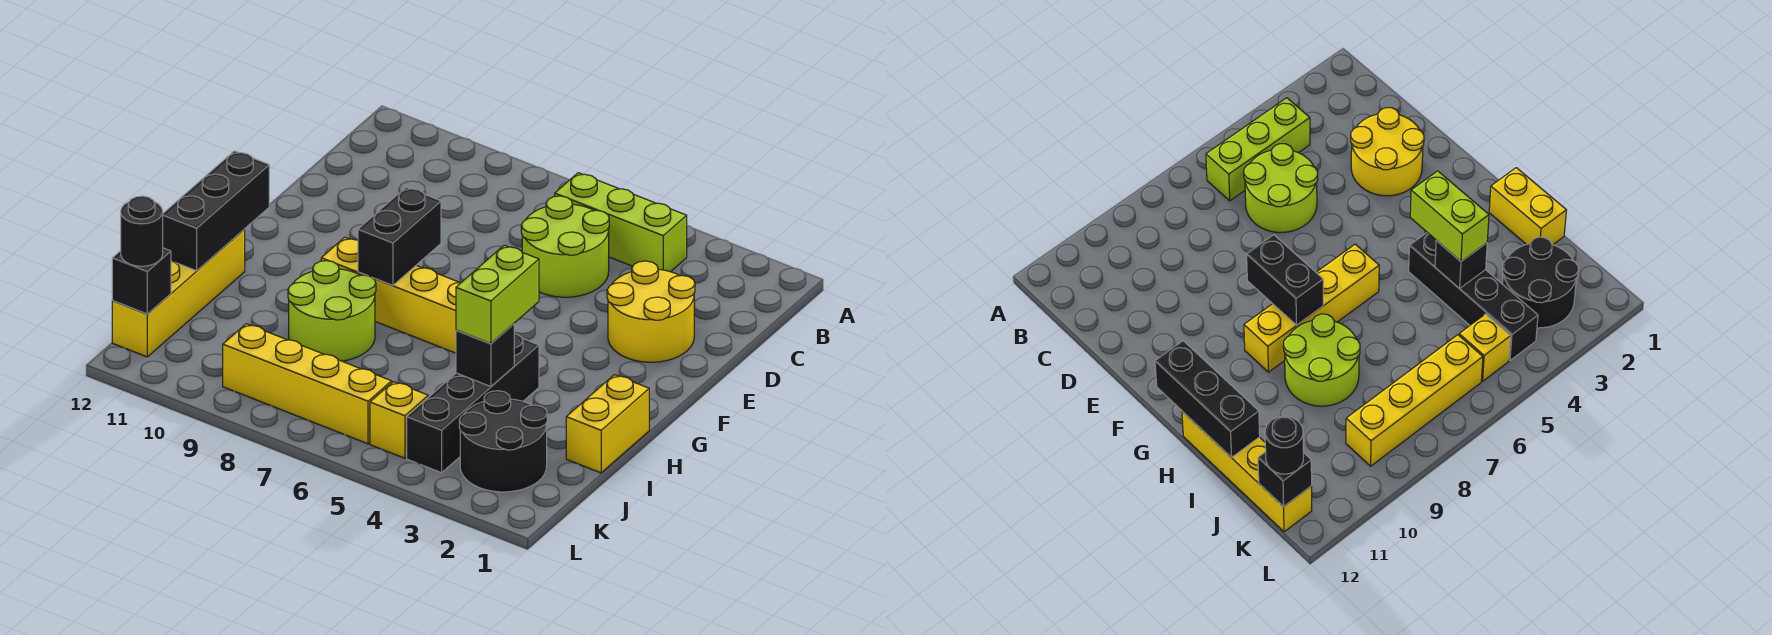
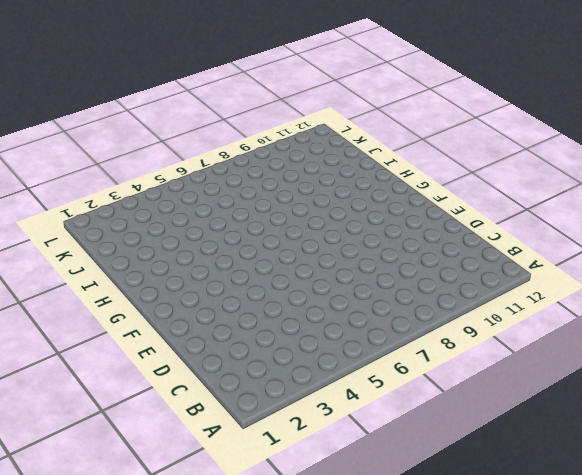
none -> lime brick B4:B6 level 1
none -> lime round brick C5:D6 level 1
none -> yellow round brick D2:E3 level 1

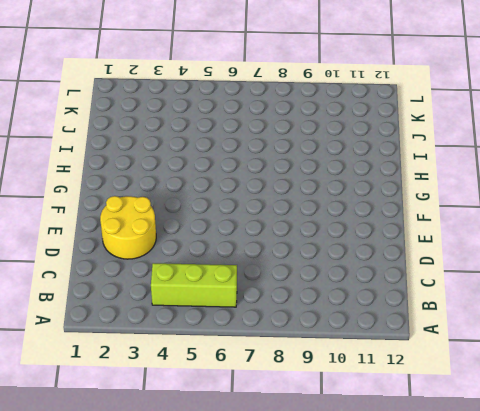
none -> lime round brick C5:D6 level 1
none -> yellow brick G6:G9 level 1
none -> yellow brick H1:I1 level 1

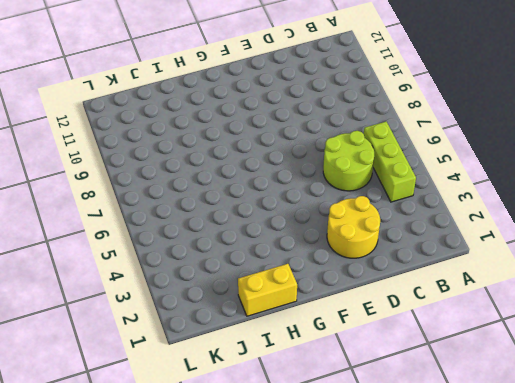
none -> yellow brick G6:G9 level 1
none -> black brick H4:K4 level 1
none -> lime round brick H8:I9 level 1

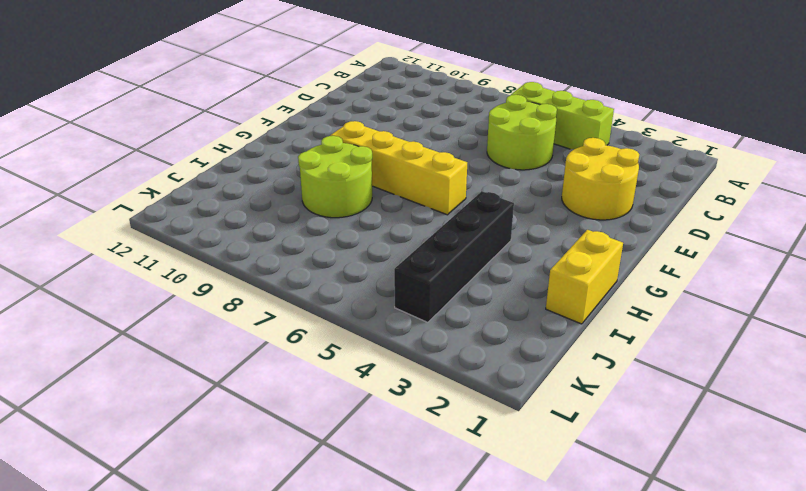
none -> yellow brick H12:K12 level 1
none -> black round brick J2:K3 level 1
none -> yellow brick K5 level 1

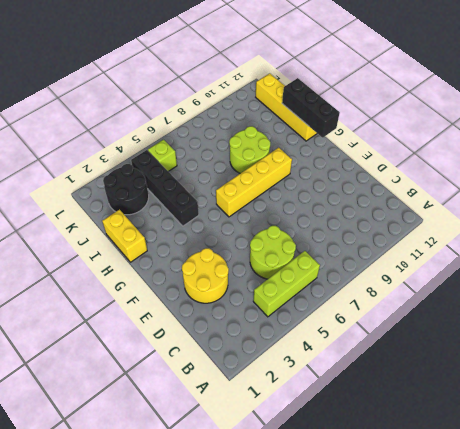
lime brick K5 level 1 -> yellow brick K5 level 1
none -> yellow brick K6:K9 level 1
none -> black brick F8:G8 level 2
none -> black brick I4 level 2

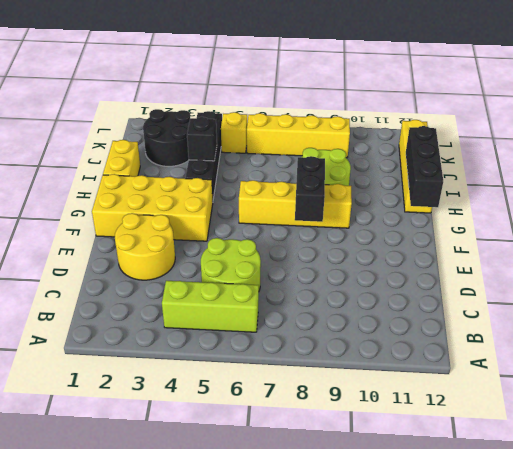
yellow brick F1:G4 level 1 -> none
none -> black brick K12 level 2
none -> lime brick H4:I4 level 3
none -> black round brick K12 level 3

